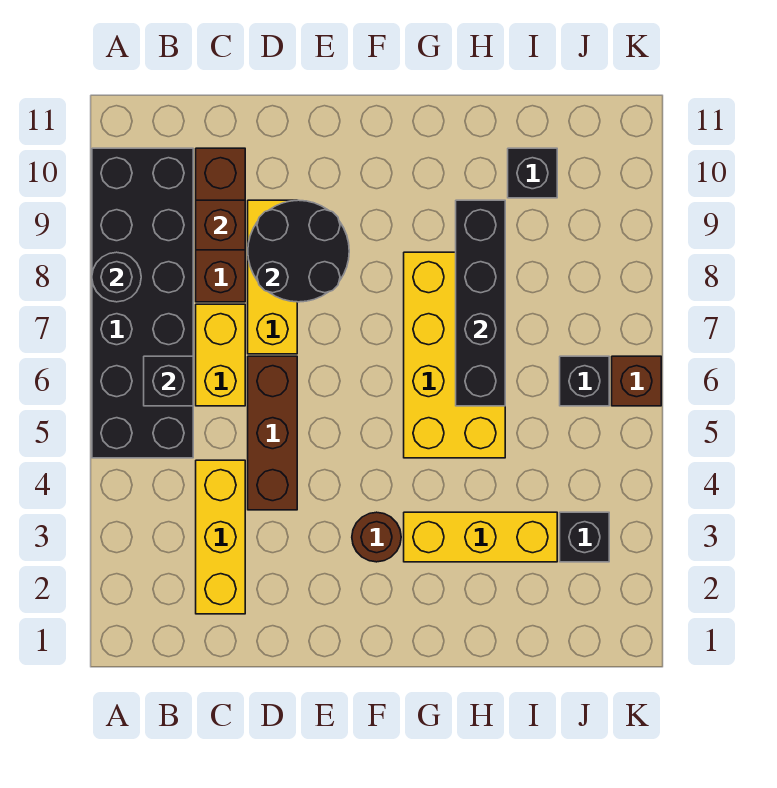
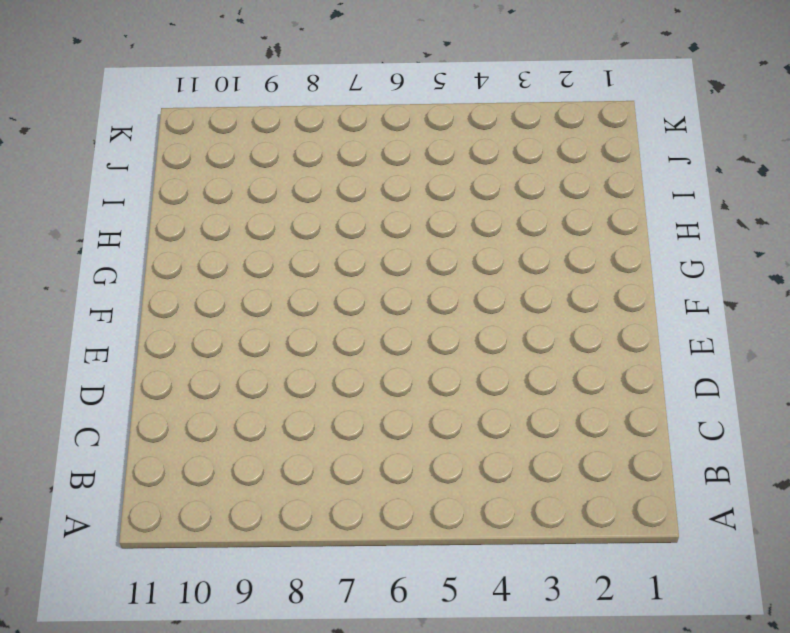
none -> black brick A5:B10 level 1
none -> yellow brick C2:C4 level 1
none -> yellow brick C6:C7 level 1

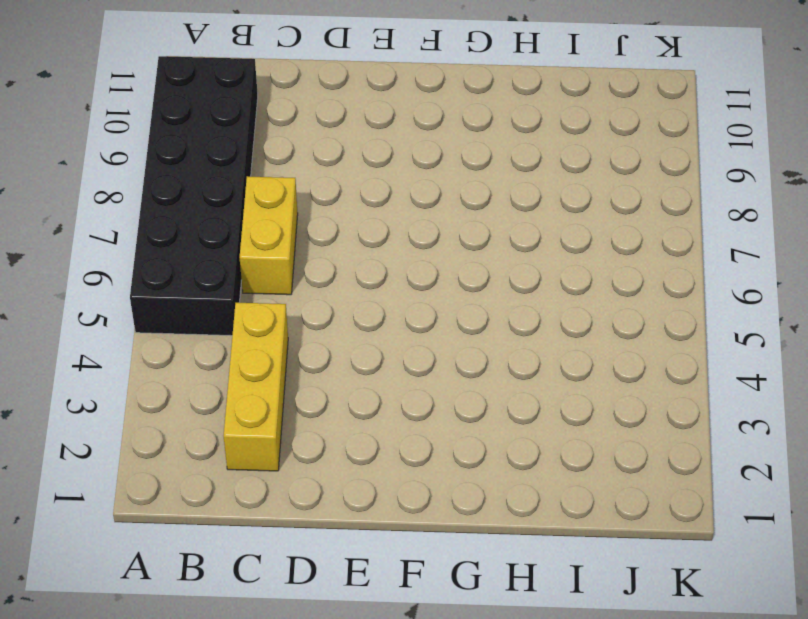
none -> brown brick C8:C10 level 1
none -> brown brick D4:D6 level 1
none -> yellow brick D7:D9 level 1

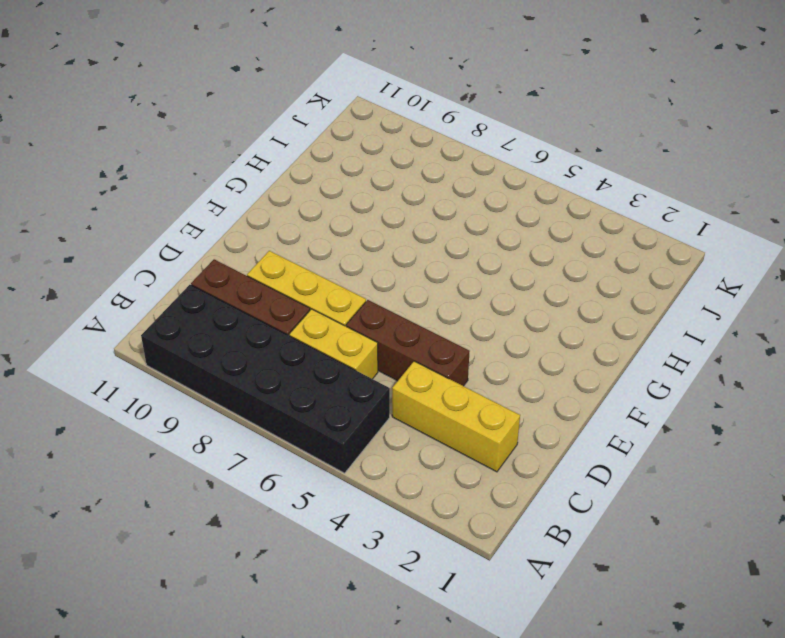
none -> brown round brick F3 level 1
none -> yellow brick G3:I3 level 1
none -> yellow brick G5:H8 level 1

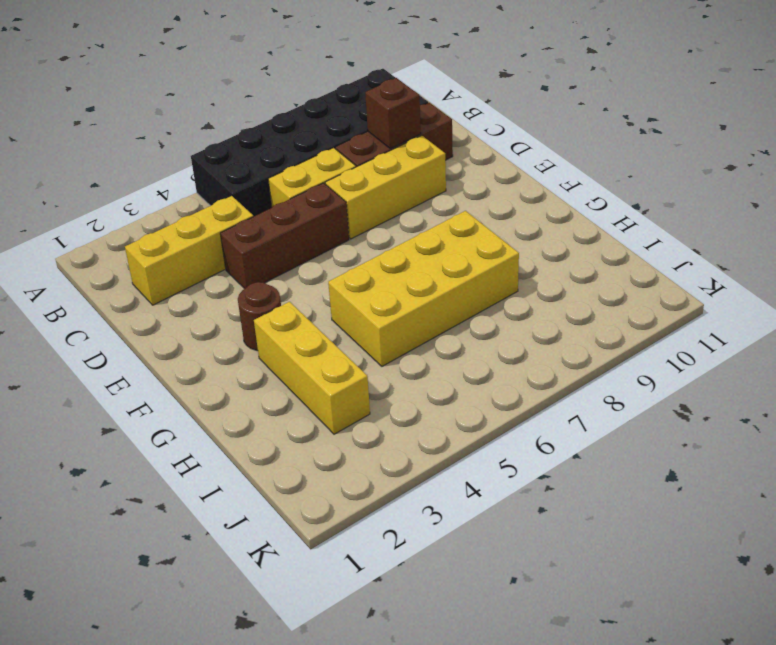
none -> black brick I10 level 1
none -> black brick J3 level 1
none -> black brick J6 level 1

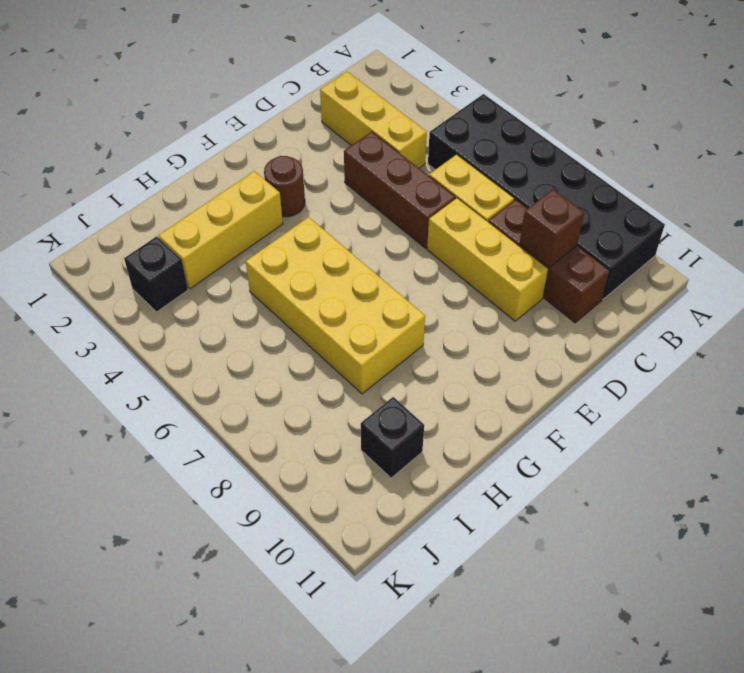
none -> black brick J6 level 1
none -> brown brick K6 level 1
none -> black round brick A8 level 2

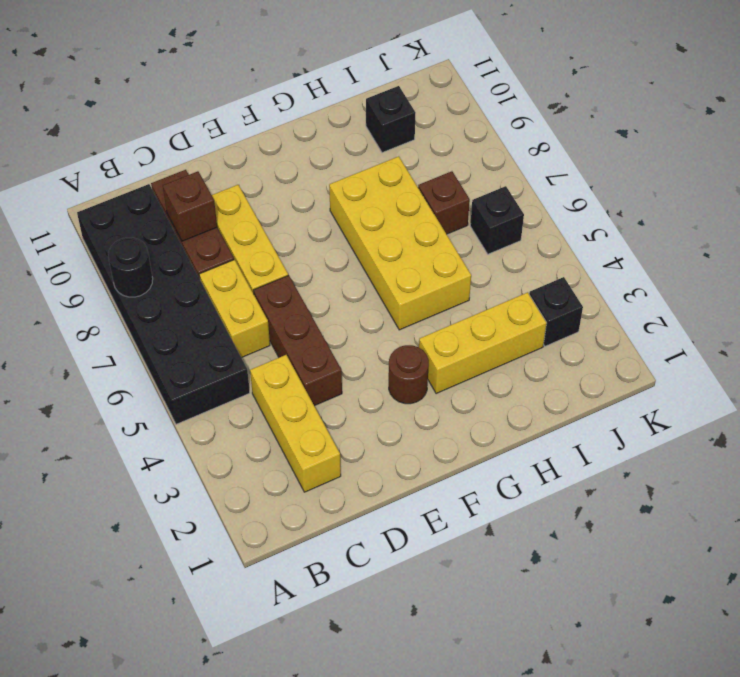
brown brick I7 level 1 -> brown brick K6 level 1
none -> black brick B6 level 2
none -> black round brick D8:E9 level 2
none -> black brick H6:H9 level 2

